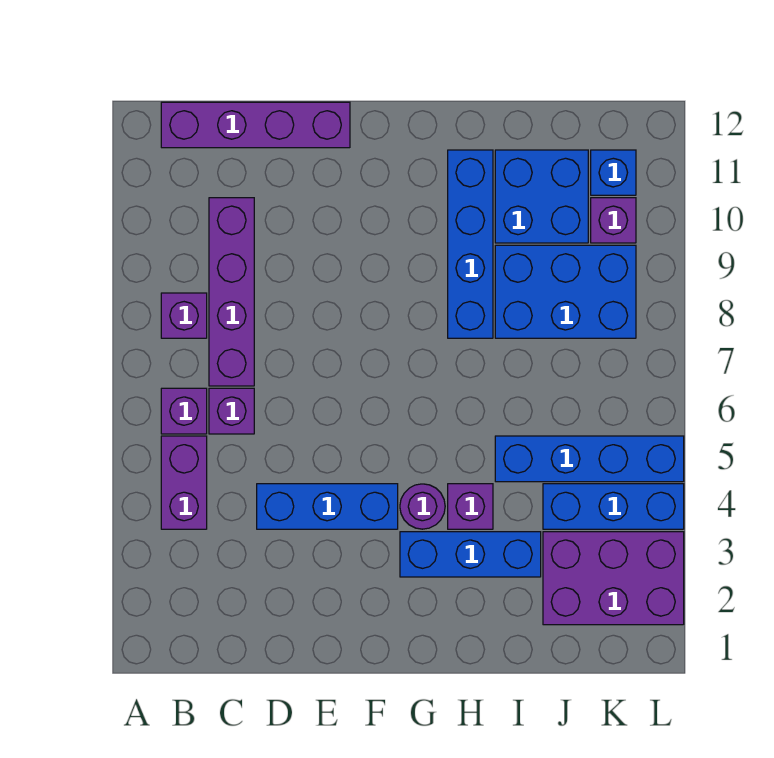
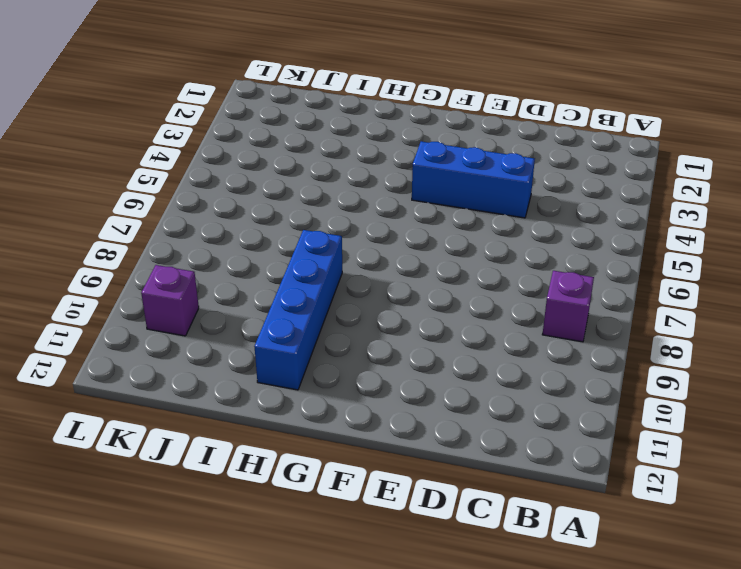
none -> purple brick B4:B5 level 1
none -> purple brick B6 level 1
none -> purple brick B12:E12 level 1

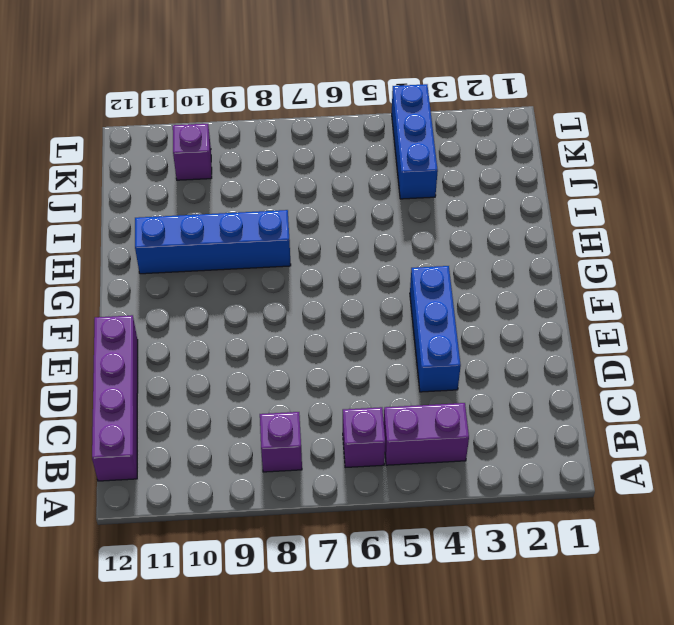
none -> purple brick C6 level 1
none -> purple brick C7:C10 level 1
none -> blue brick G3:I3 level 1

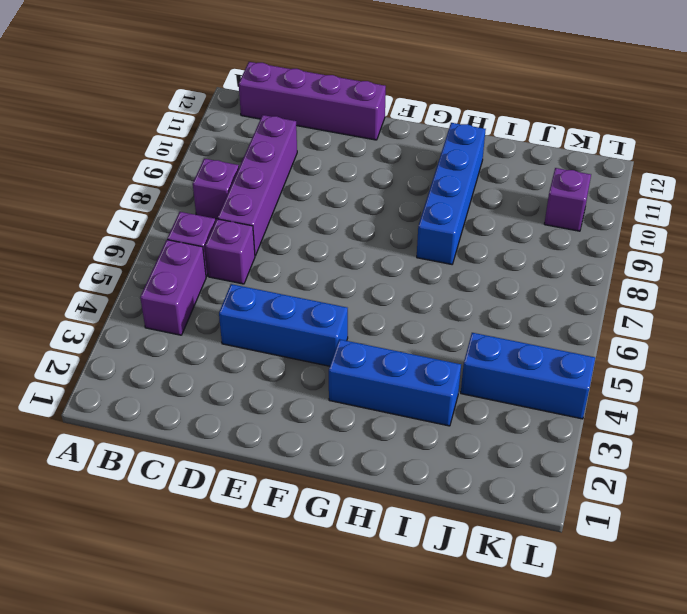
none -> purple round brick G4 level 1
none -> purple brick H4 level 1
none -> blue brick I5:L5 level 1

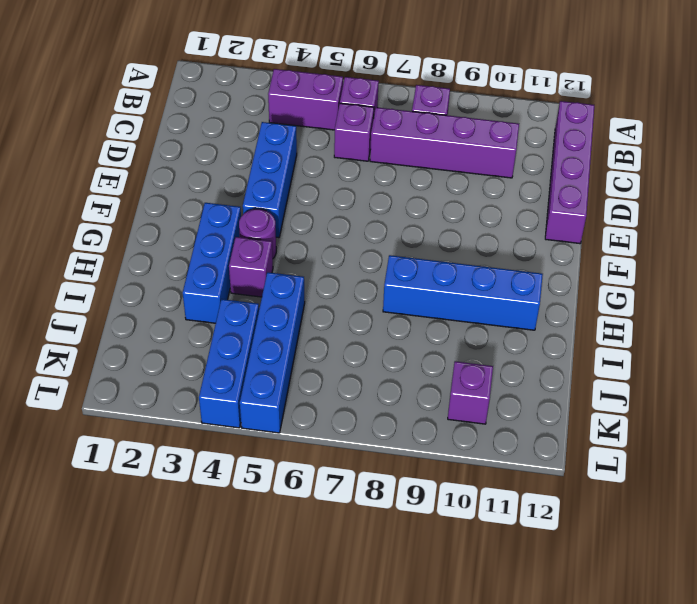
none -> blue brick I8:K9 level 1
none -> blue brick I10:J11 level 1
none -> purple brick J2:L3 level 1

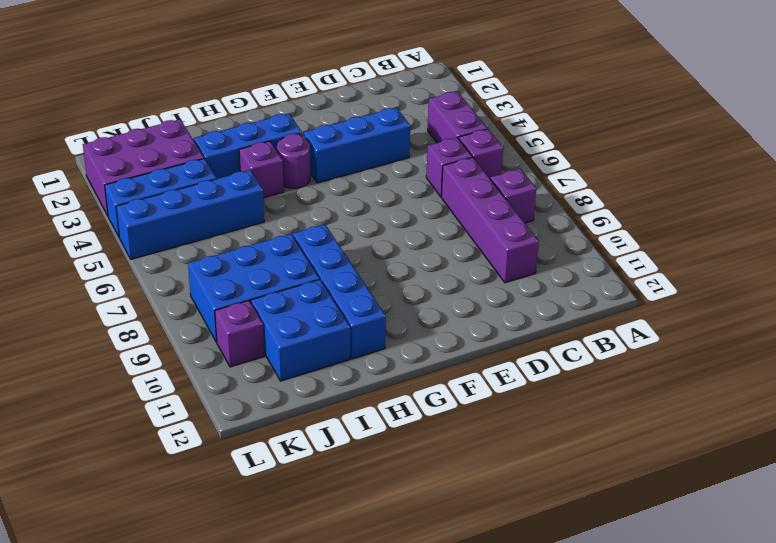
none -> purple brick B12:E12 level 1
none -> blue brick K11 level 1

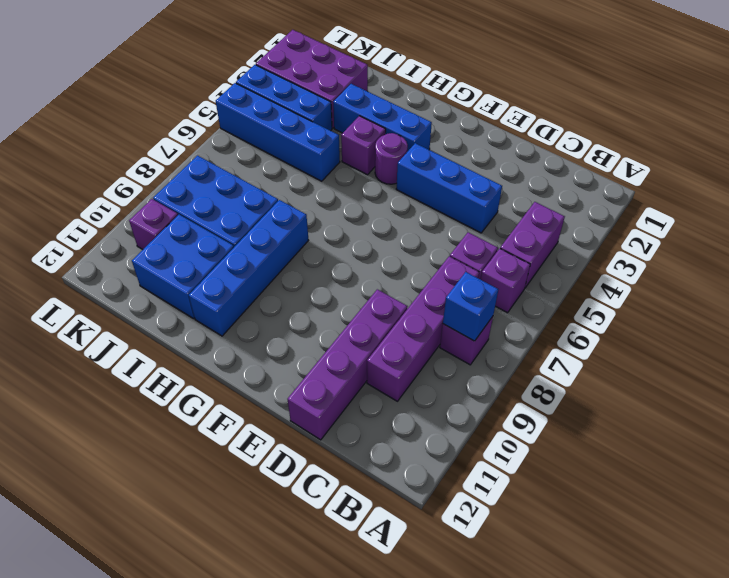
blue brick B8 level 2 -> blue brick K11 level 1
purple brick D9:D12 level 1 -> purple brick B12:E12 level 1

